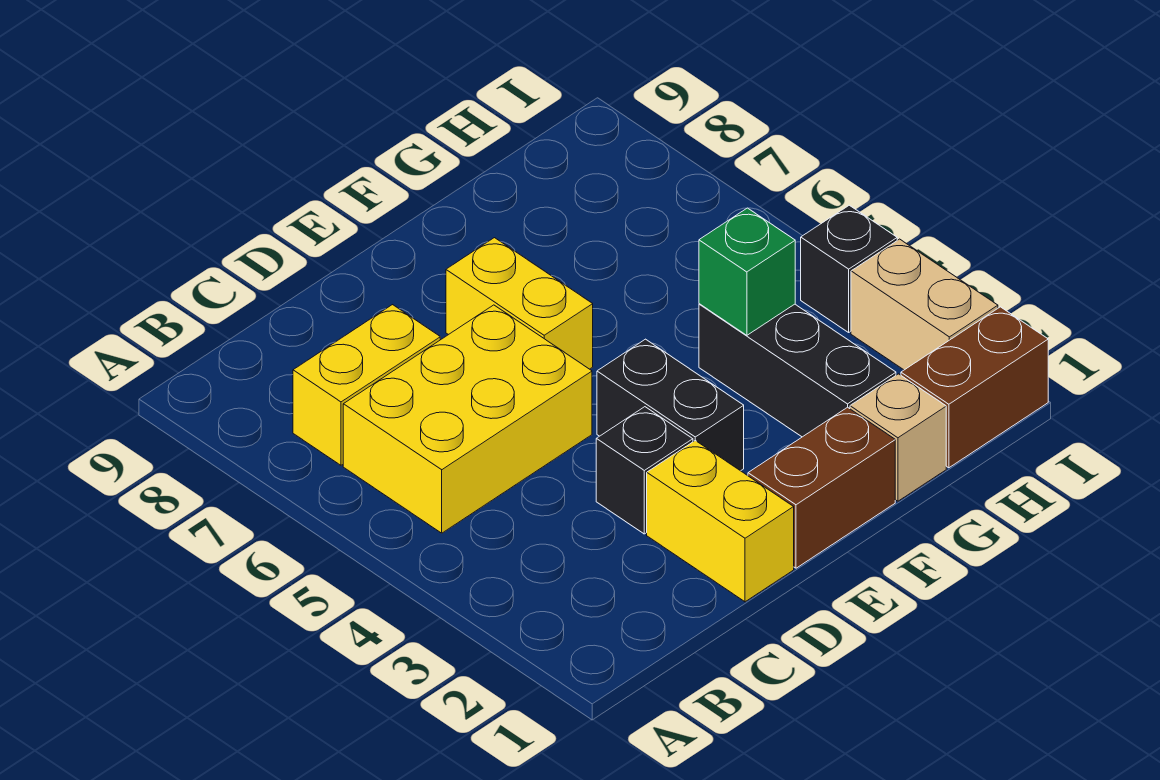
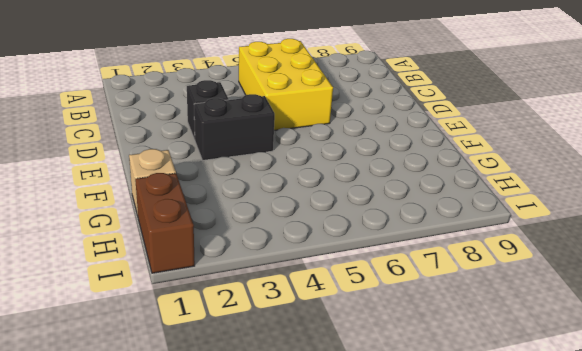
none -> yellow brick B7:C7 level 1
none -> yellow brick D1:D2 level 1
none -> brown brick E1:F1 level 1

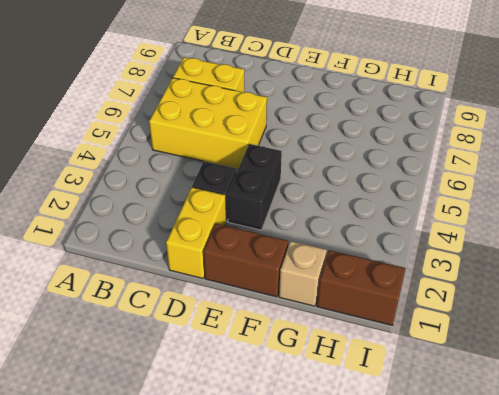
none -> yellow brick E6:E7 level 1
none -> black brick G2:G4 level 1
none -> tan brick I2:I3 level 1

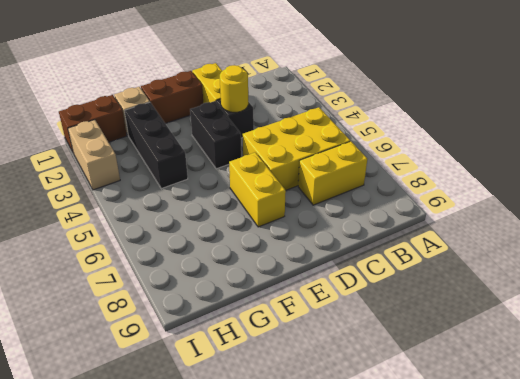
yellow round brick D3 level 2 -> none
none -> black brick I4 level 1
none -> green brick G4 level 2

